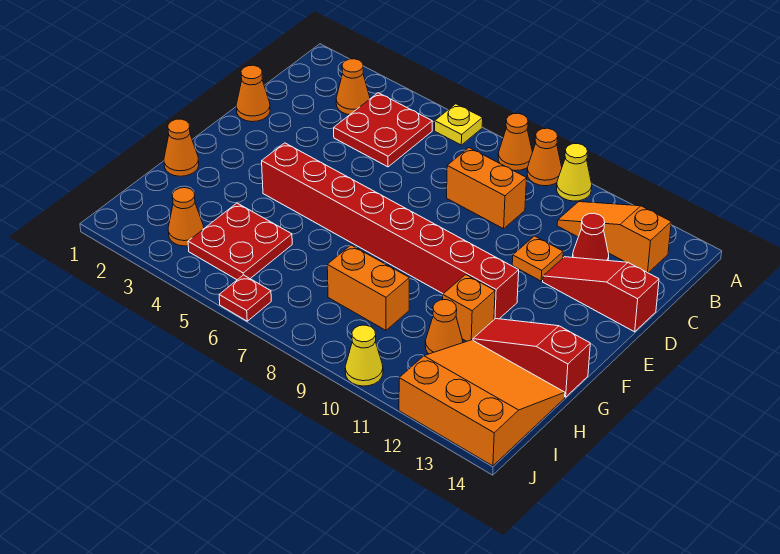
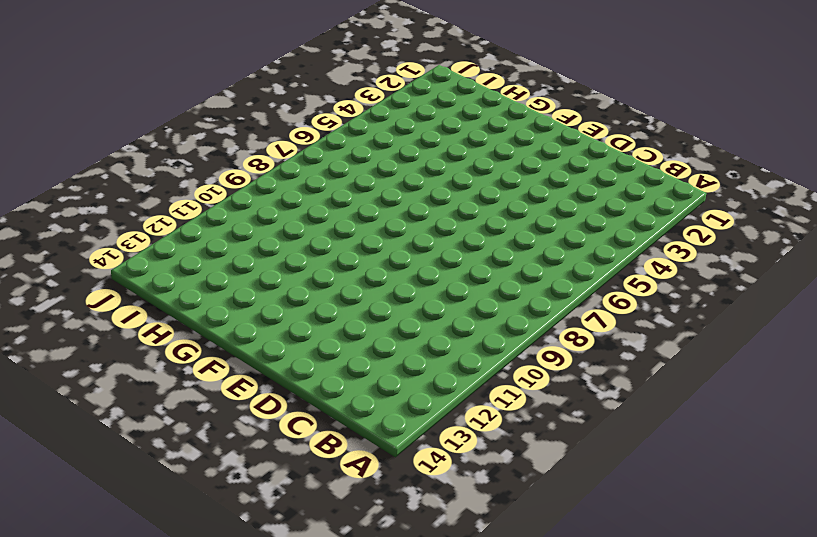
none -> yellow plate A6 level 1
none -> orange cone A8 level 1
none -> orange cone A9 level 1

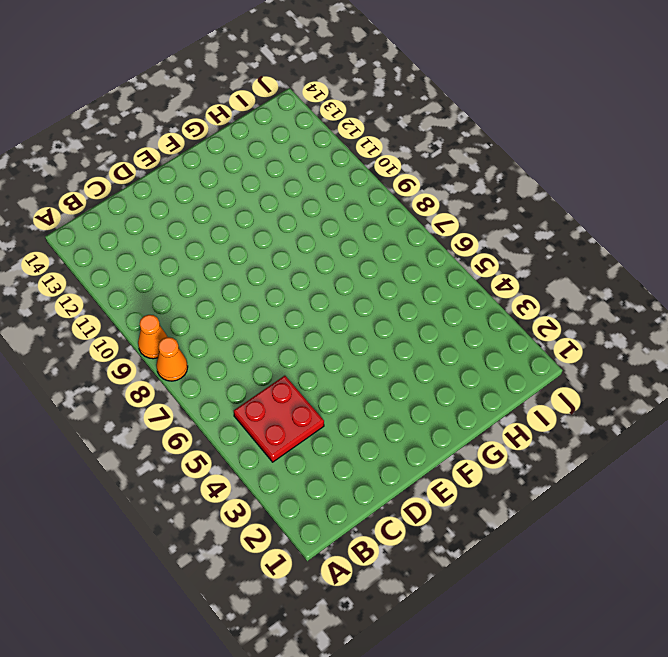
none -> yellow plate A6 level 1
none -> yellow cone A10 level 1
none -> orange cone B3 level 1

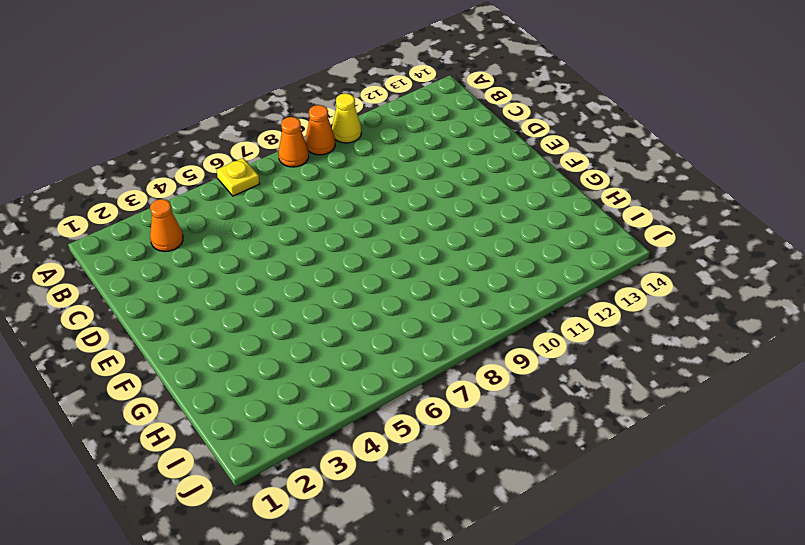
none -> red plate B4:C5 level 1
none -> orange slope B11:B13 level 1 top 13
none -> orange brick C8:C9 level 1

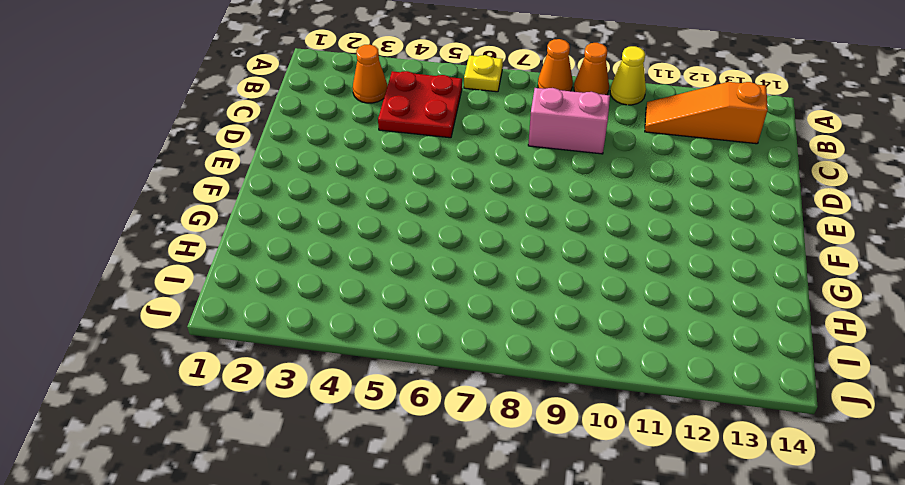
pink brick C8:C9 level 1 -> orange brick C8:C9 level 1
none -> red cone C12 level 1
none -> orange cone D1 level 1
none -> orange plate D11 level 1

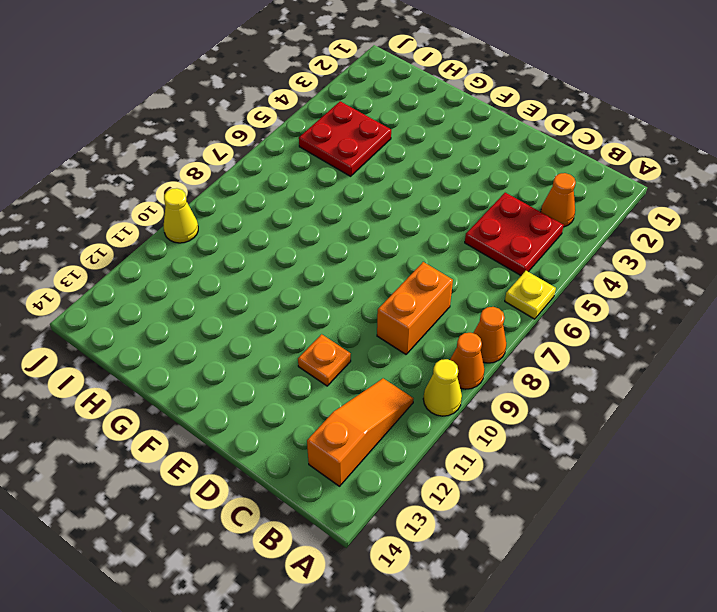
none -> red cone C12 level 1
none -> orange cone D1 level 1
none -> red slope D12:D14 level 1 top 14

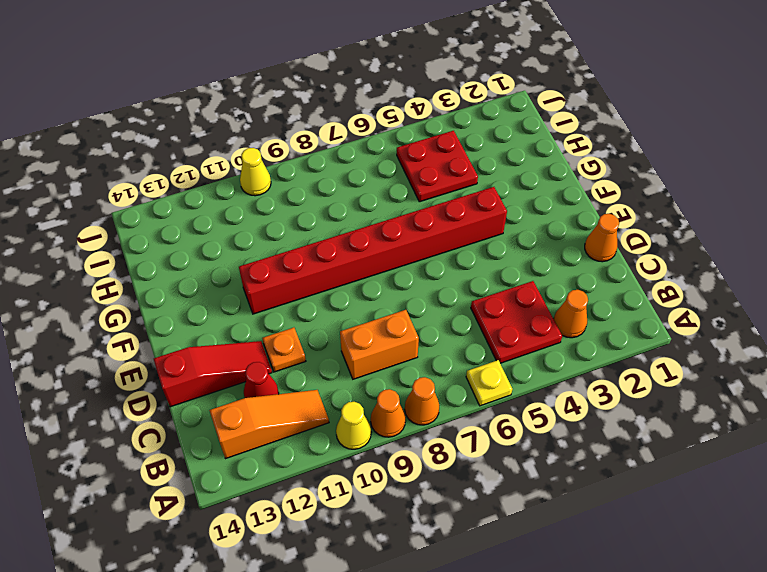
none -> orange cone G1 level 1
none -> orange brick G11 level 1
none -> red slope G12:G14 level 1 top 14

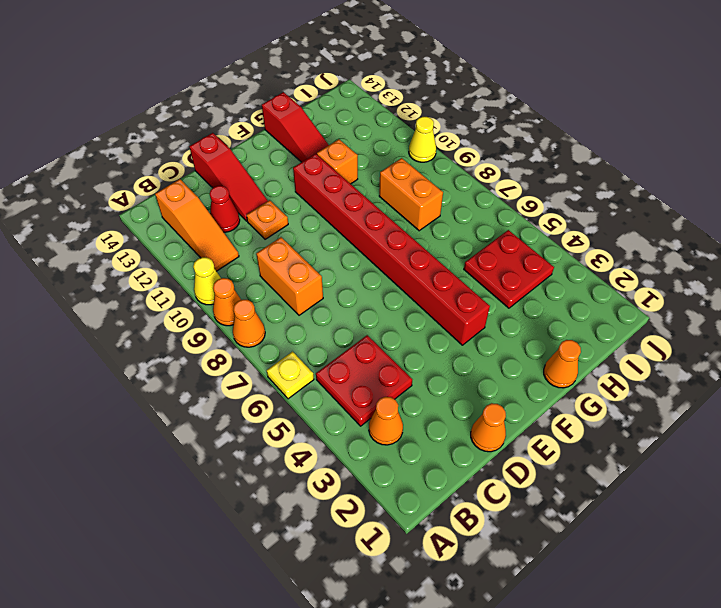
none -> orange cone H11 level 1
none -> orange slope H12:J14 level 1 top J
none -> orange cone I3 level 1

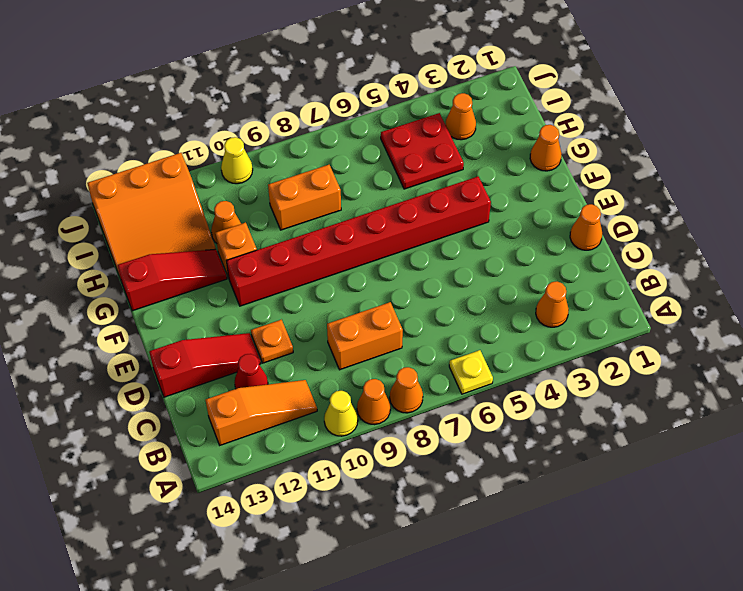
none -> red plate B4:C5 level 1
none -> red plate J6 level 1

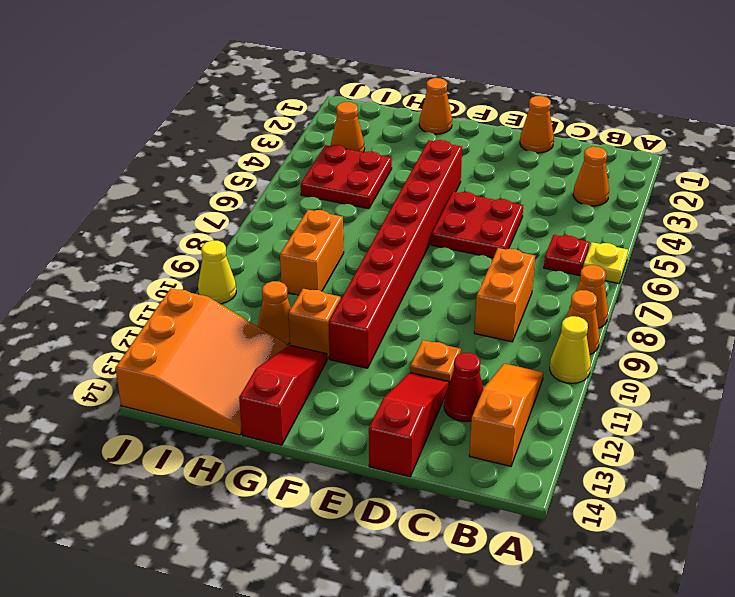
red plate B6 level 1 -> red plate J6 level 1
red plate D5:E6 level 1 -> red plate B4:C5 level 1

